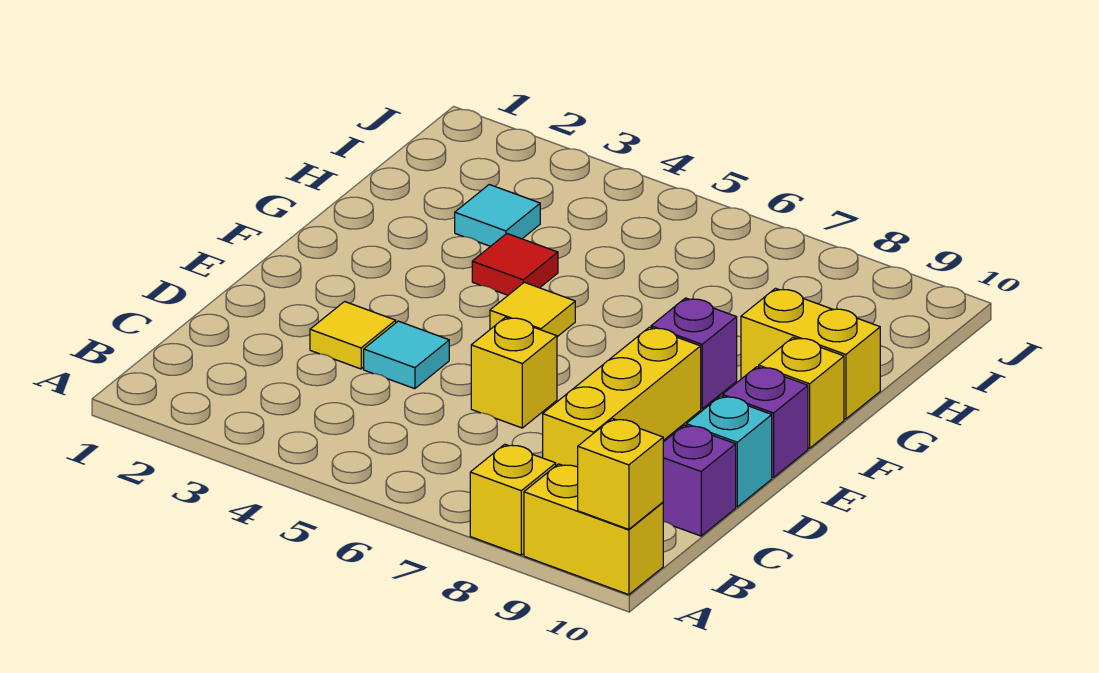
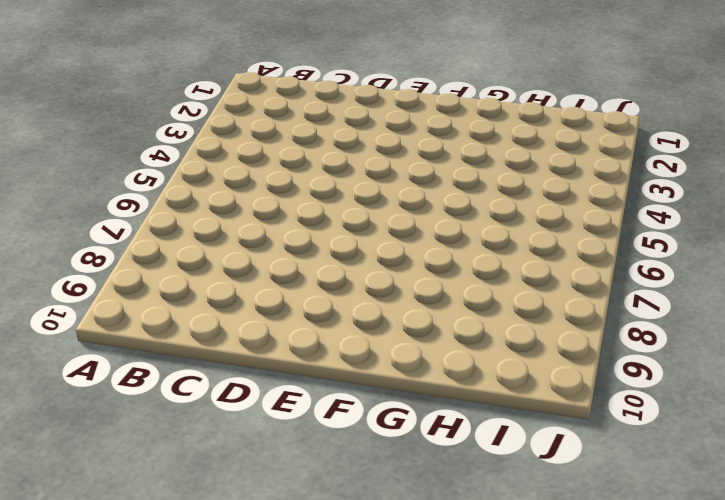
none -> yellow brick A8 level 1
none -> yellow brick A9:A10 level 1
none -> yellow brick C8:E8 level 1

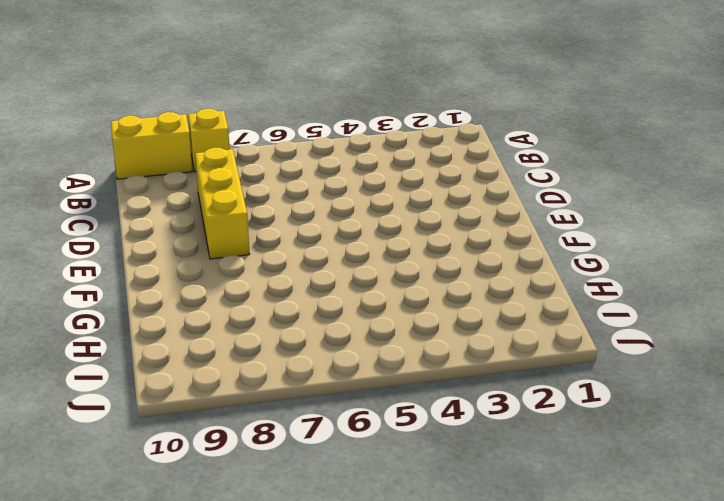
none -> purple brick C10 level 1
none -> yellow tile D3 level 1
none -> cyan tile D4 level 1

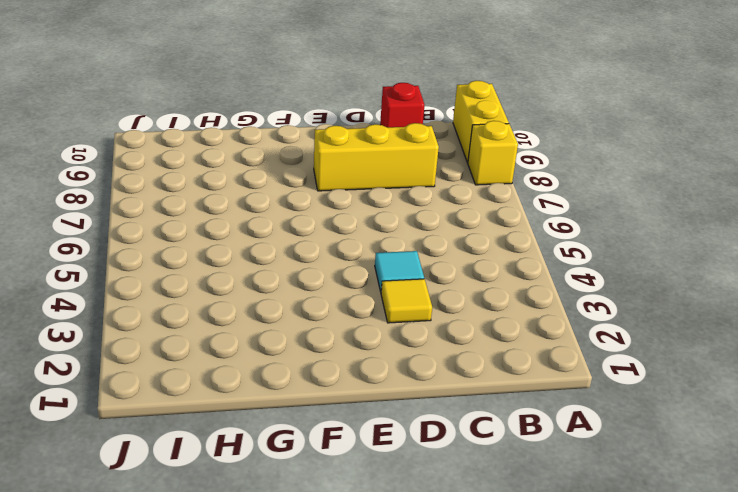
red brick C10 level 1 -> purple brick C10 level 1
none -> yellow brick D6 level 1
none -> cyan brick D10 level 1
none -> purple brick E10 level 1

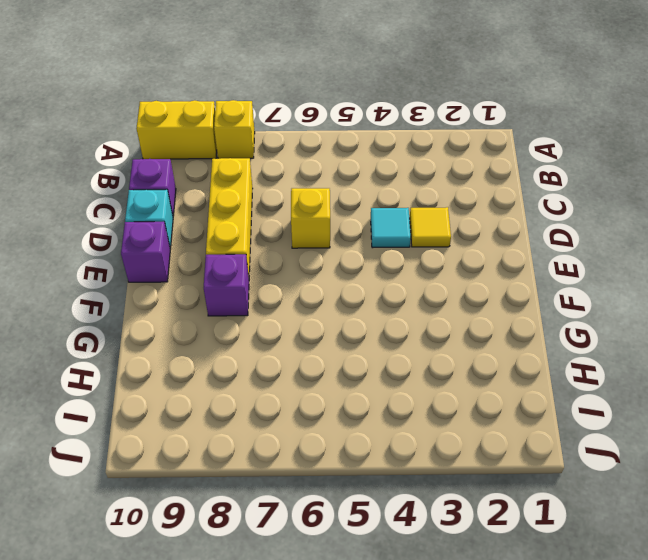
none -> yellow tile F5 level 1
none -> yellow brick F10 level 1
none -> red tile G4 level 1

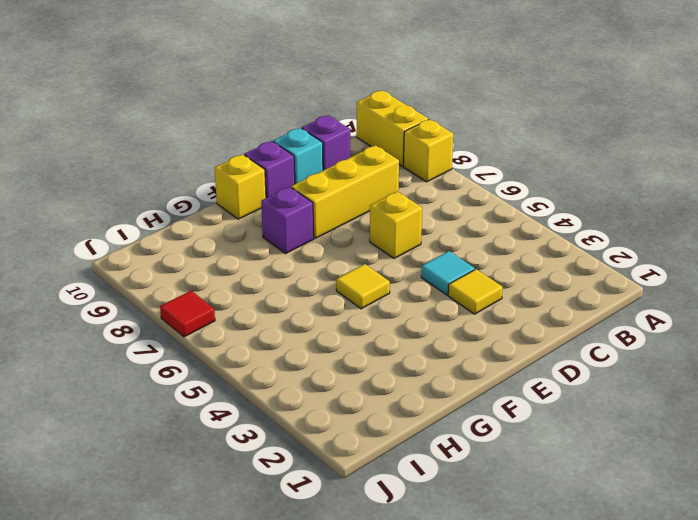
red tile J7 level 1 -> red tile G4 level 1
none -> yellow brick G9:G10 level 1
none -> cyan tile H3 level 1
none -> yellow brick A10 level 2

